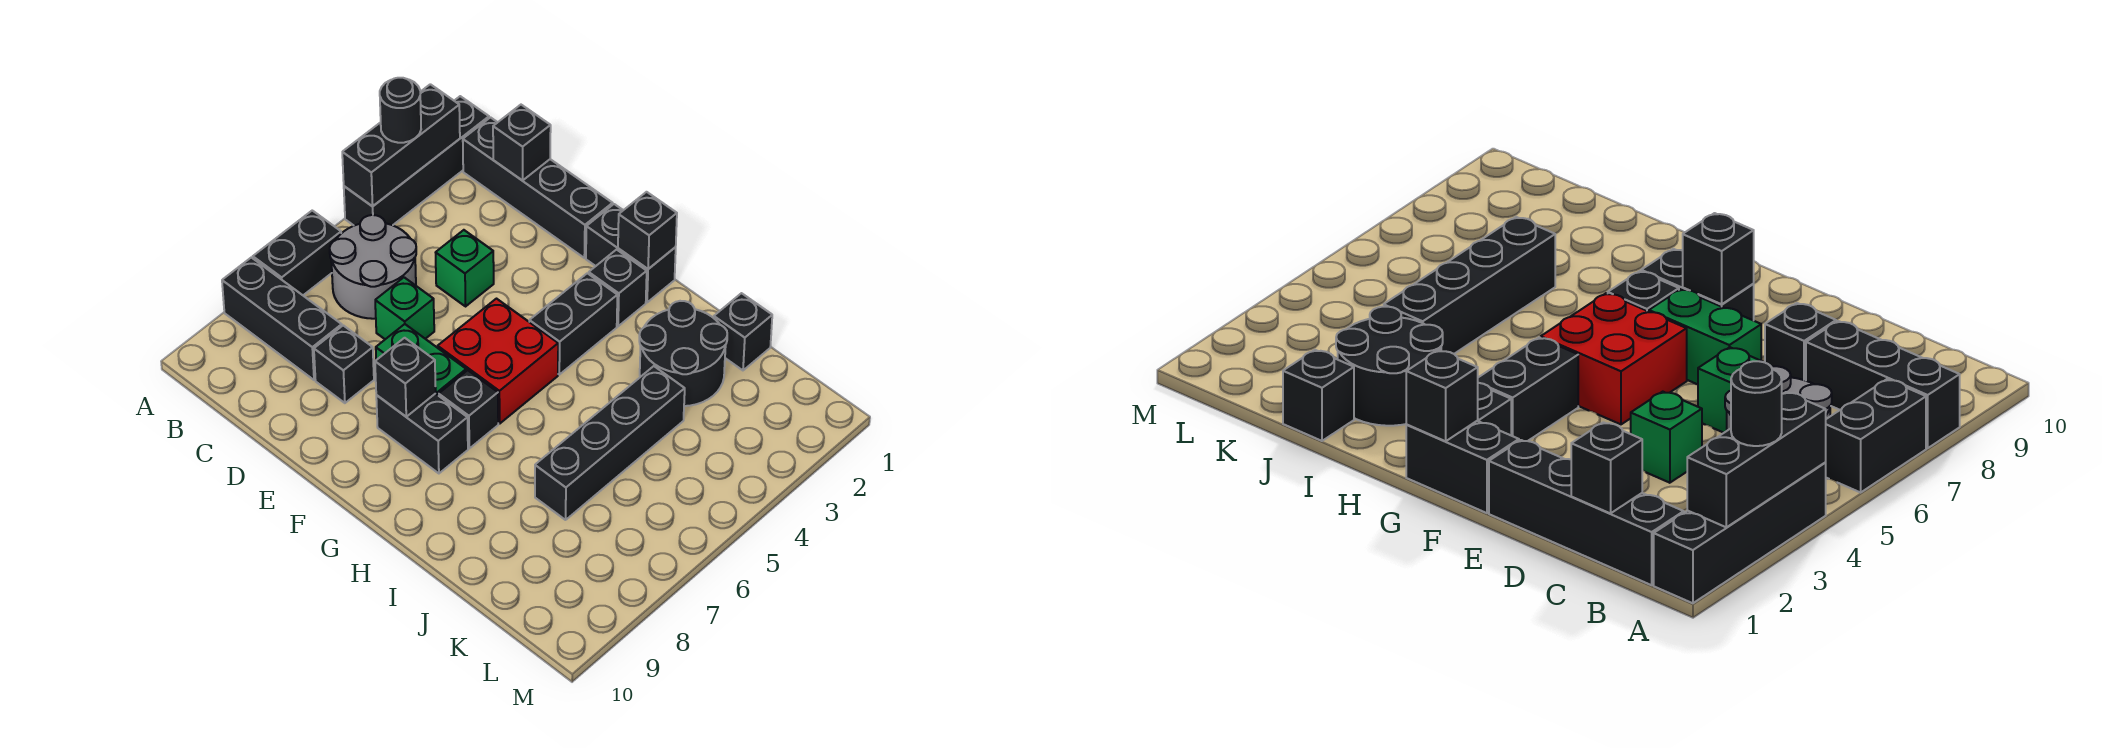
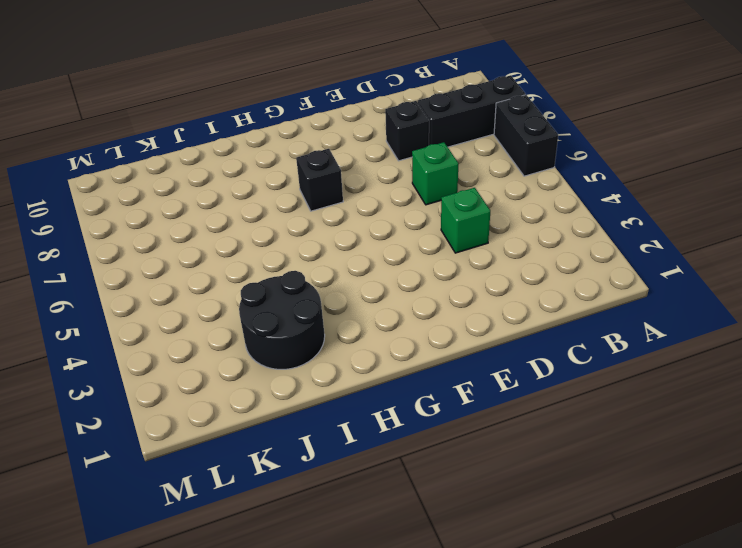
none -> black brick A1:A4 level 1
none -> black brick B1:E1 level 1
none -> grey round brick B5:C6 level 1

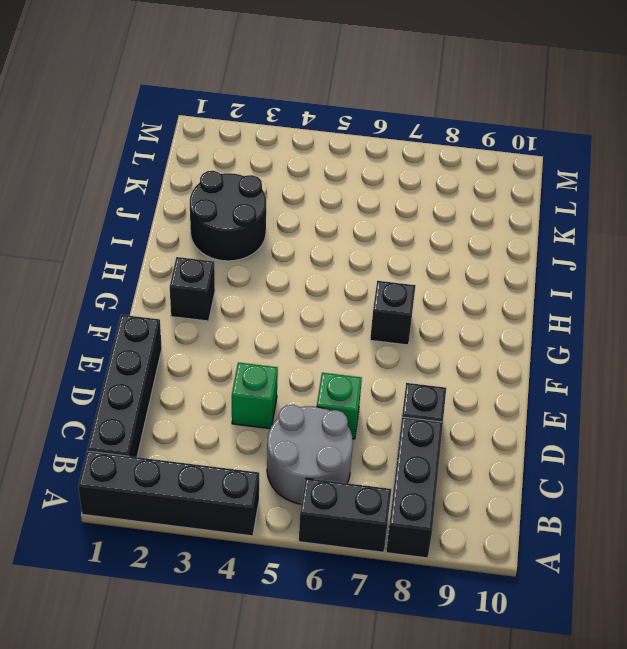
none -> green brick E7:F7 level 1
none -> black brick F1:G1 level 1
none -> red brick F5:G6 level 1

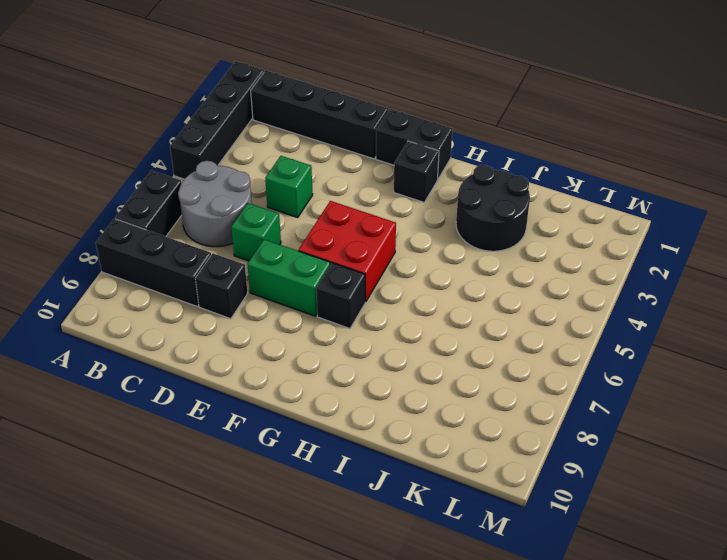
none -> black brick F8:G8 level 1
none -> black brick G3:G4 level 1
none -> black brick J1 level 1

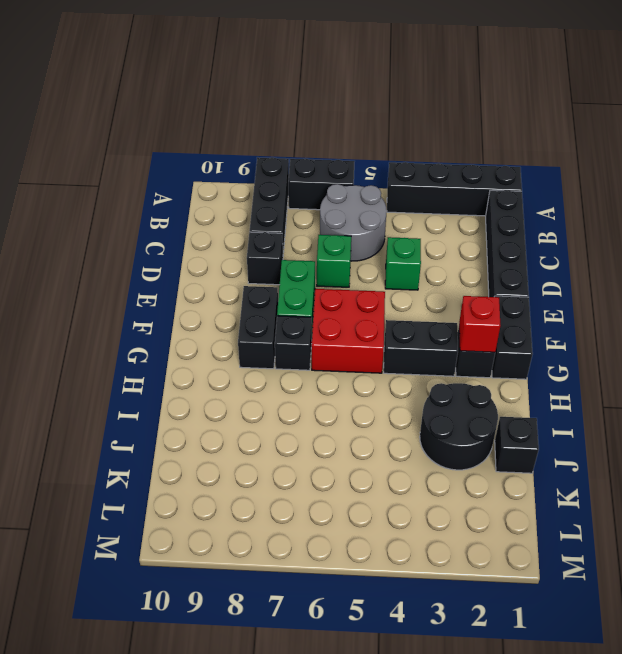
red brick G2 level 2 -> none
none -> black brick J4:J7 level 1
none -> black brick A2:A4 level 2
none -> black brick C1 level 2

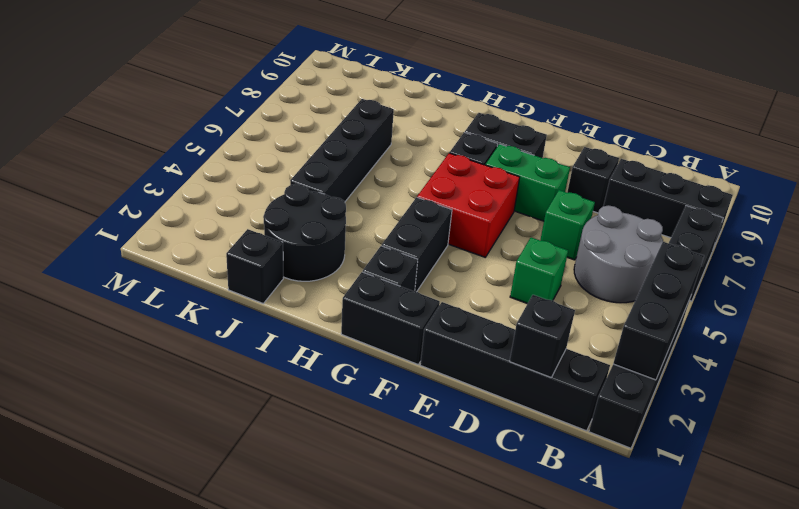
none -> black brick F8 level 2
none -> black brick G1 level 2
none -> black round brick A3 level 3

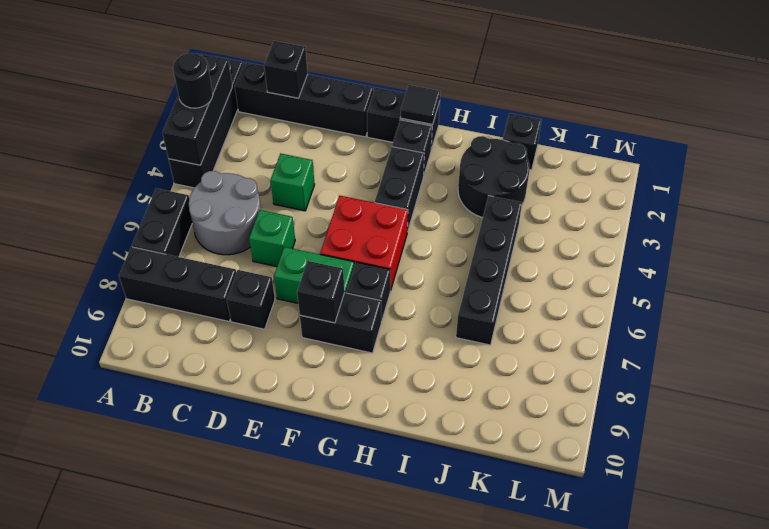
black tile G1 level 2 -> black brick G1 level 2

